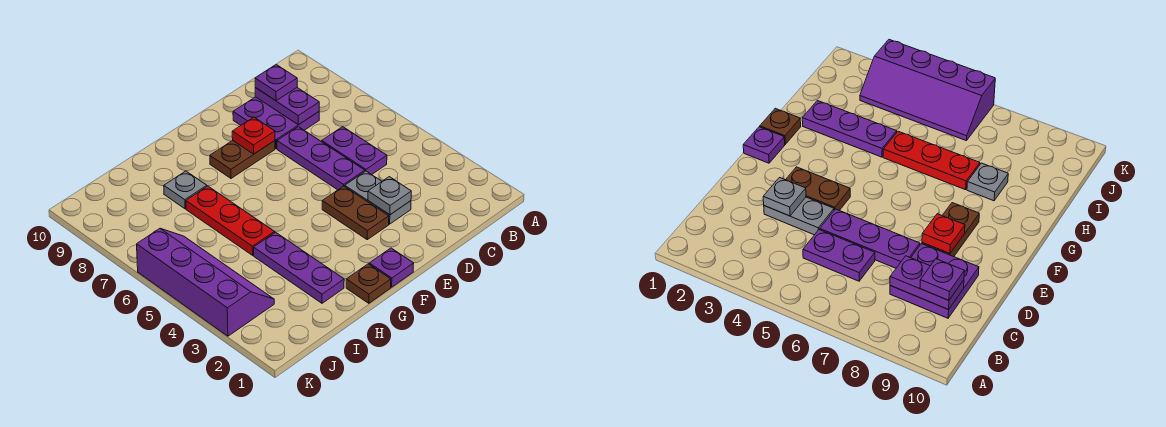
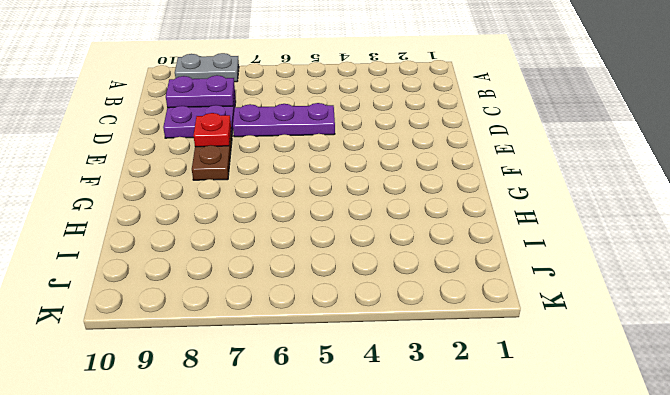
grey plate A8:A9 level 1 -> grey plate D3:D4 level 1
none -> purple plate C5:C6 level 1
none -> brown plate E3:E4 level 1
none -> purple plate F1 level 1

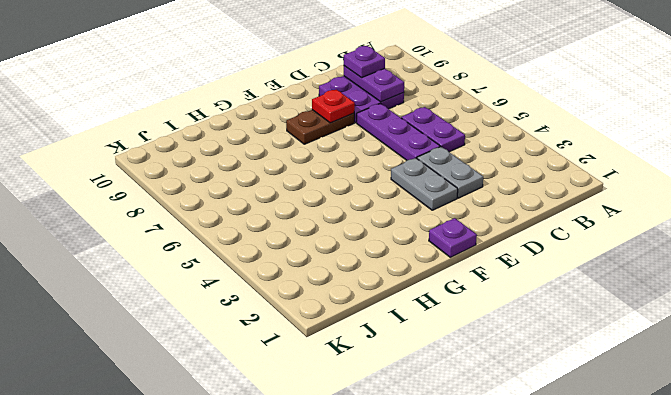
grey plate E3:E4 level 1 -> brown plate E3:E4 level 1
none -> brown plate G1 level 1
none -> purple plate H2:H4 level 1
none -> red plate H5:H7 level 1

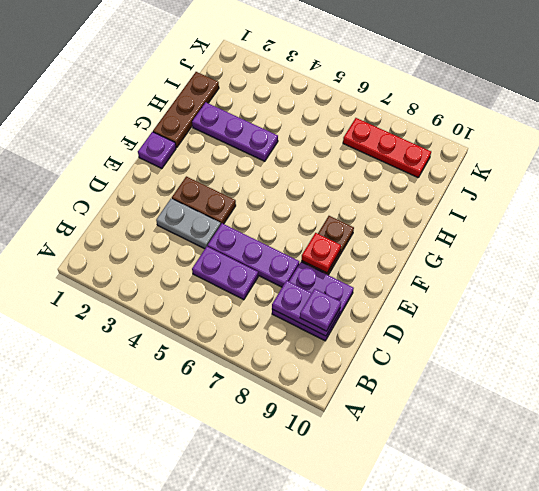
brown plate G1:I1 level 1 -> brown plate G1 level 1
red plate J7:J9 level 1 -> red plate H5:H7 level 1
none -> grey plate H8 level 1
none -> purple slope J3:K6 level 1 top K
none -> grey plate D3 level 2

